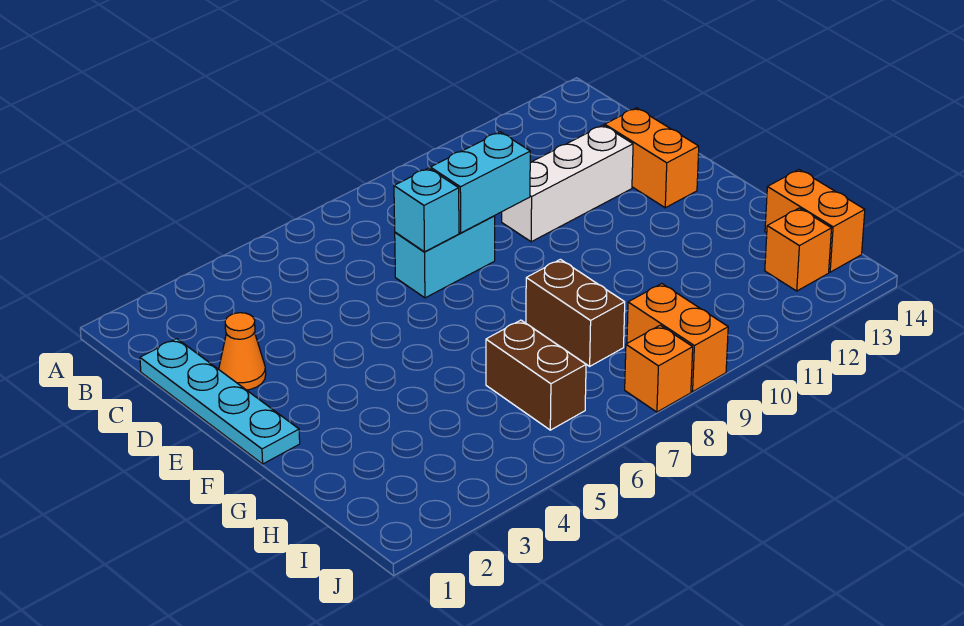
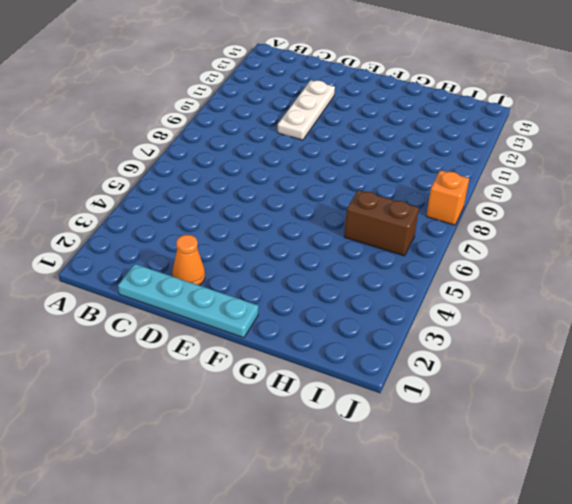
white plate D10:D12 level 1 -> white brick D10:D12 level 1
none -> cyan brick D7:D8 level 1
none -> orange brick D13:E13 level 1
none -> brown brick G8:H8 level 1

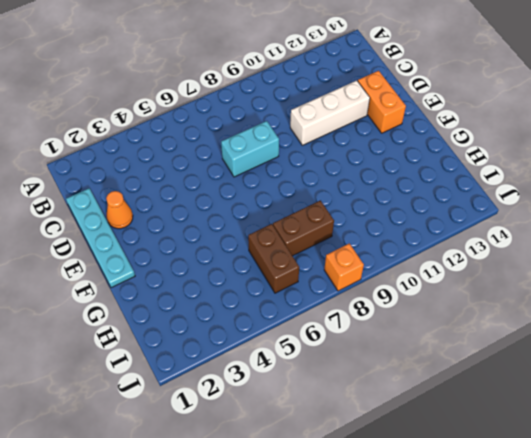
brown brick H7:H8 level 1 -> brown brick G8:H8 level 1
none -> orange brick H14:I14 level 1
none -> orange brick I9:J9 level 1
none -> orange brick I13 level 1

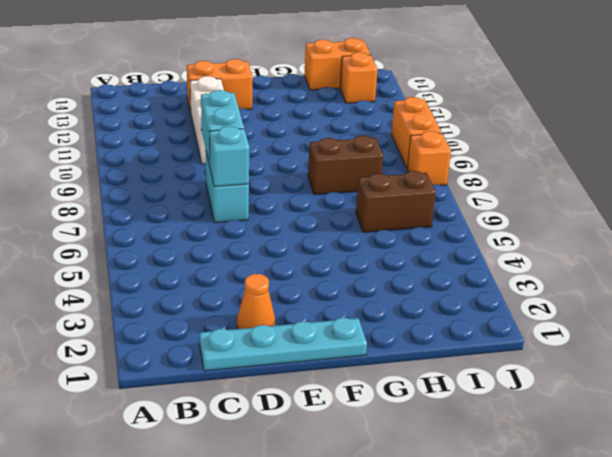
orange brick J9:J10 level 1 -> orange brick I9:J9 level 1

